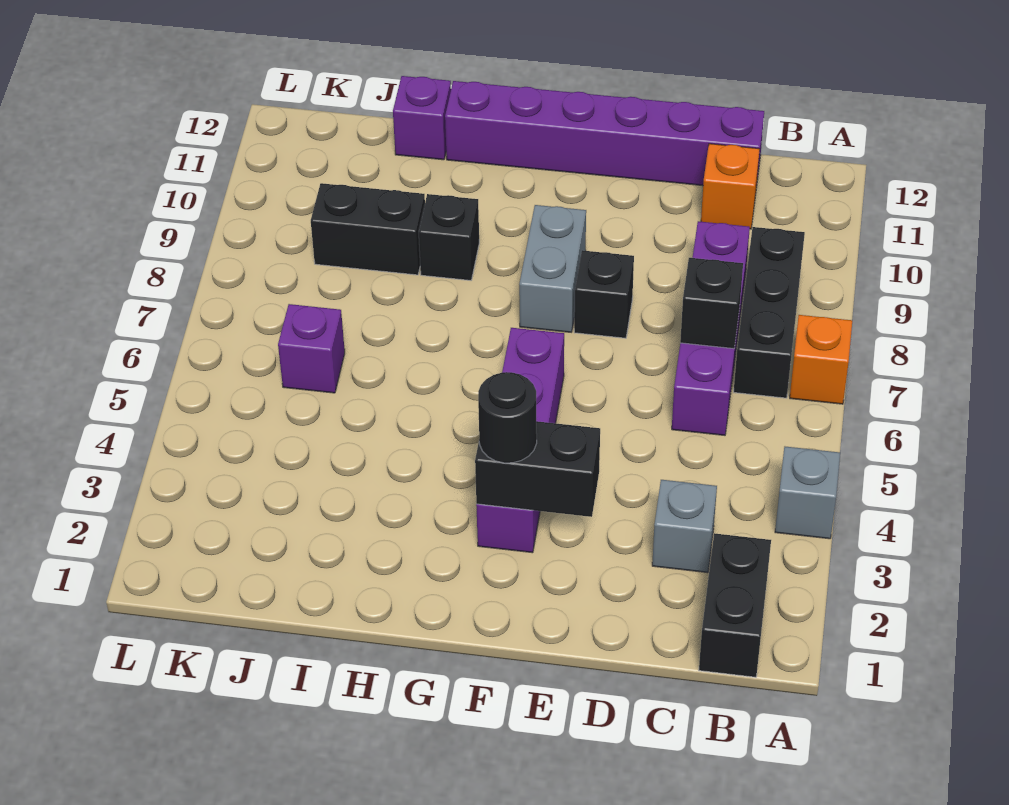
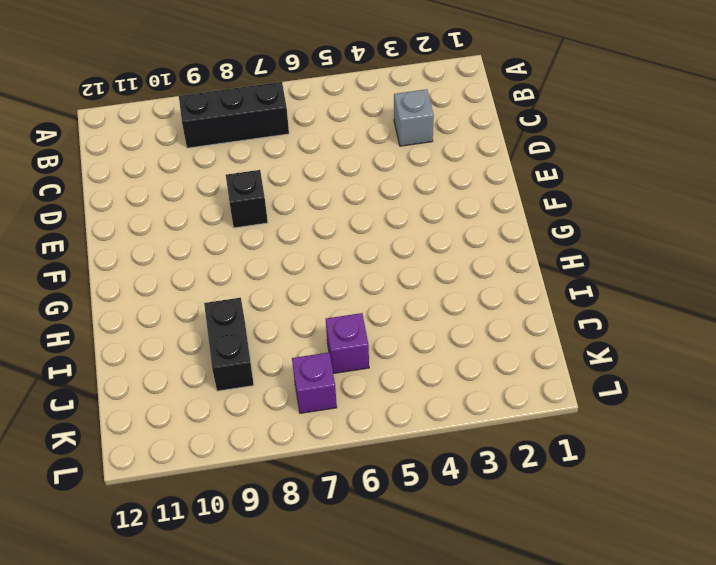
purple brick K7 level 1 -> purple brick I12 level 1
none -> grey brick A4 level 1
none -> orange brick A7 level 1
none -> black brick B1:B2 level 1

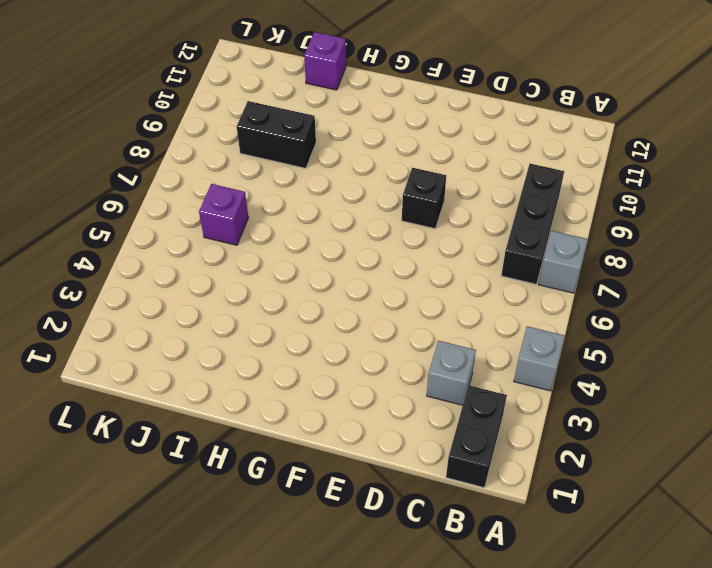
grey brick A7 level 1 -> orange brick A7 level 1
none -> purple brick C6:C9 level 1
none -> orange brick C11 level 1
none -> purple brick C12:H12 level 1

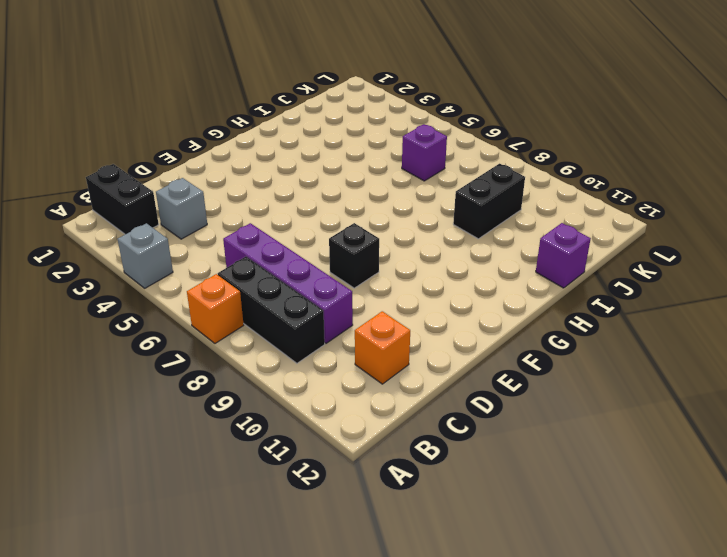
none -> purple brick C12:H12 level 1
none -> purple brick F3:F6 level 1
none -> grey brick F8:F9 level 1

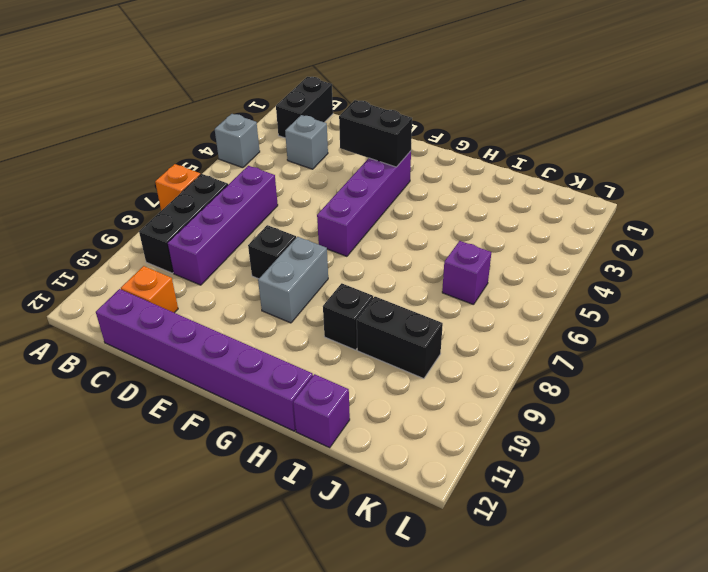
none -> black brick C7 level 2
none -> black round brick F3 level 3

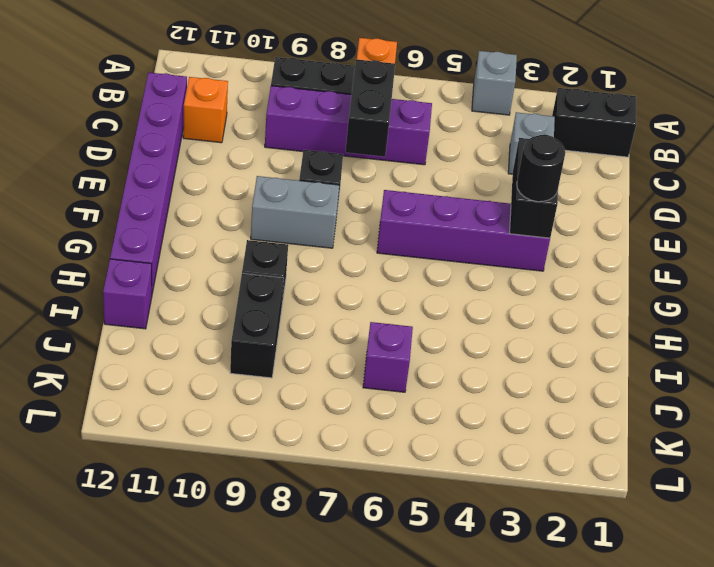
black brick C7:D7 level 2 -> black brick C7 level 2

